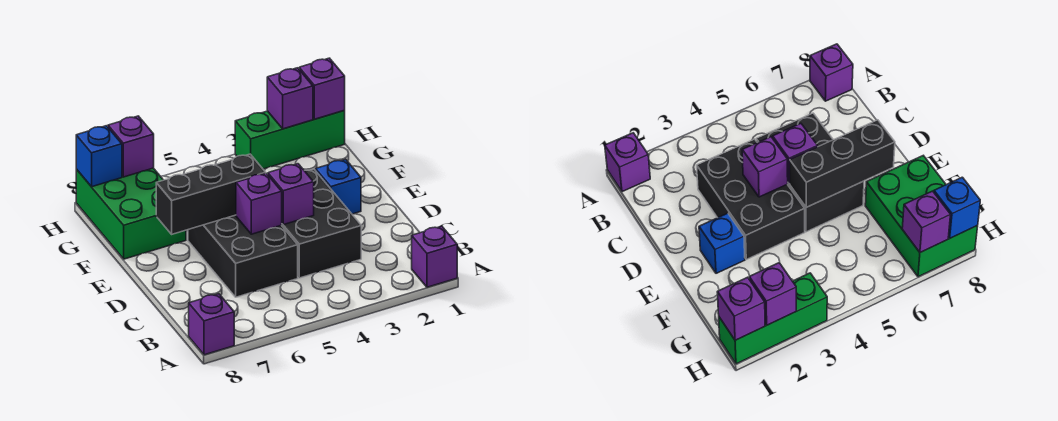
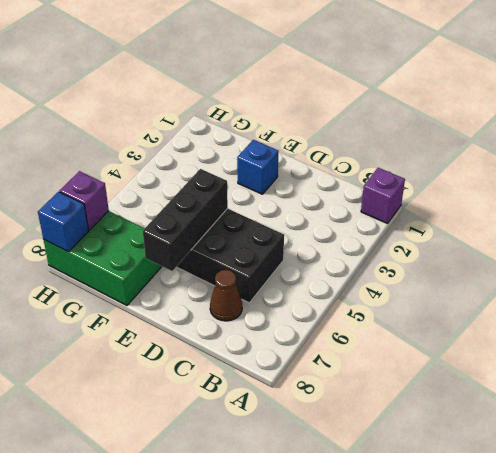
brown cone C7 level 1 -> none
none -> purple brick A8 level 1
none -> black brick C3:E4 level 1
none -> green brick H1:H3 level 1

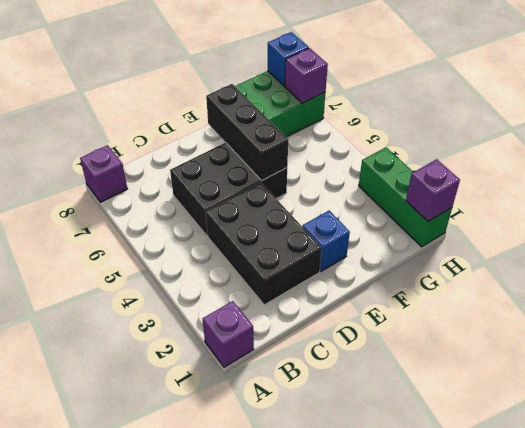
black brick C2:D4 level 1 -> black brick C3:E4 level 1
none -> purple brick D4 level 2
none -> purple brick D5 level 2
none -> purple brick H2 level 2

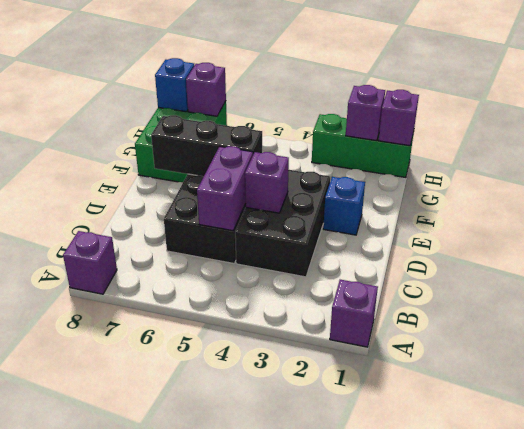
purple brick C5:D5 level 2 -> purple brick D5 level 2

